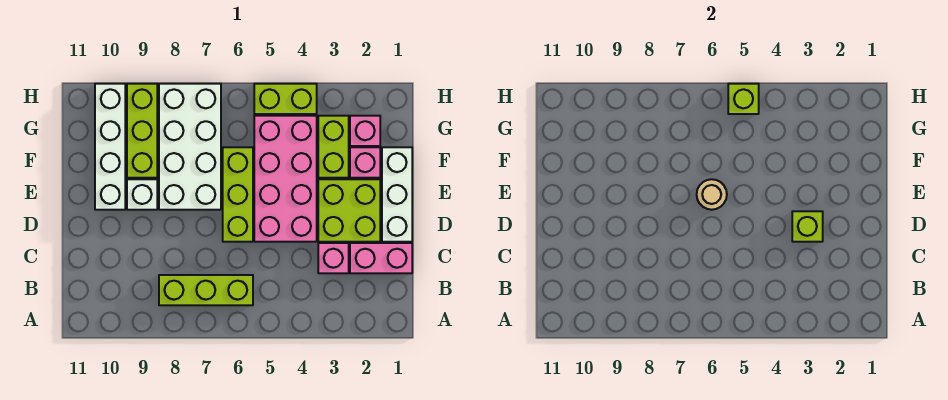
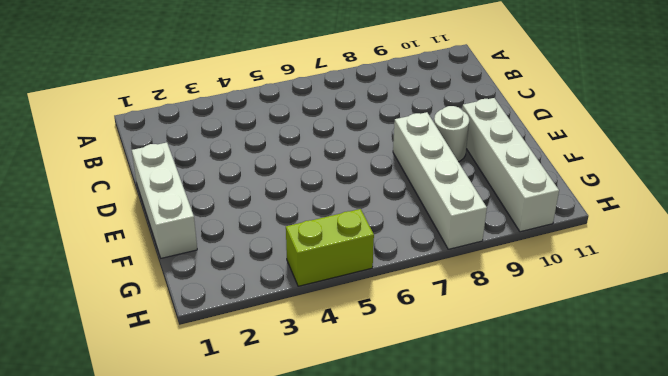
white brick E8:H8 level 1 -> white brick E7:H8 level 1
white round brick E9 level 1 -> white brick E9 level 1
none -> lime brick B6:B8 level 1
none -> pink brick C1:C2 level 1
none -> pink brick C3 level 1

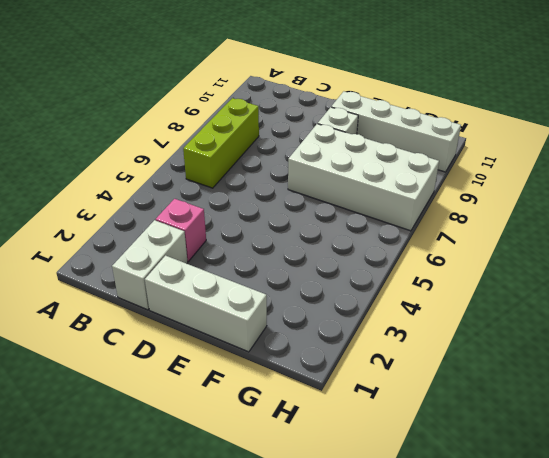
white brick C1:C2 level 1 -> pink brick C1:C2 level 1
none -> lime brick D2:E3 level 1
none -> pink brick D4:G5 level 1
none -> lime brick D6:F6 level 1

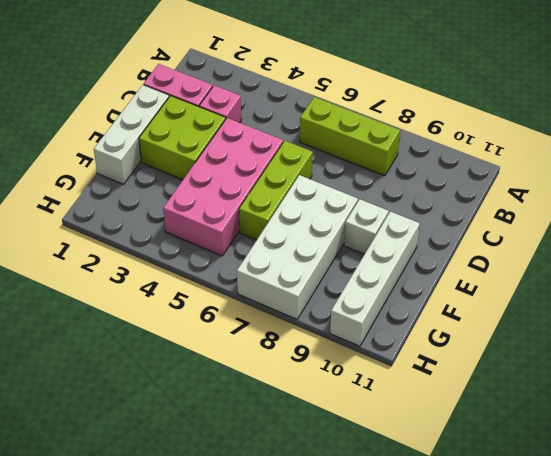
none -> pink brick F2 level 1
none -> lime brick F3:G3 level 1
none -> lime brick F9:H9 level 1

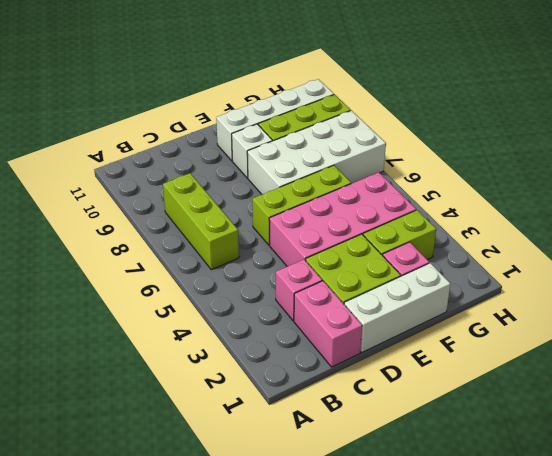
none -> pink brick G2 level 1
none -> lime brick H4:H5 level 1
none -> lime brick D3 level 2

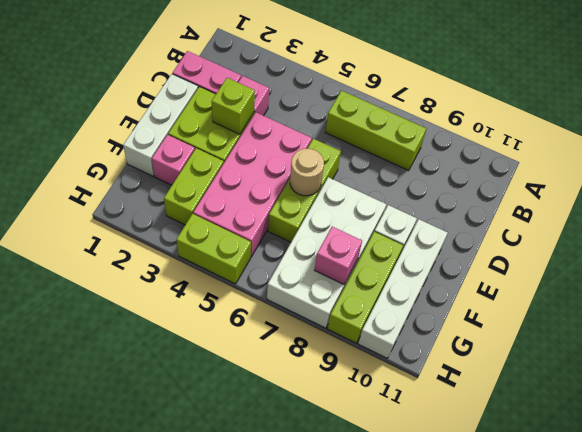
pink brick G8 level 2 -> pink brick G2 level 1
none -> lime brick H5 level 2

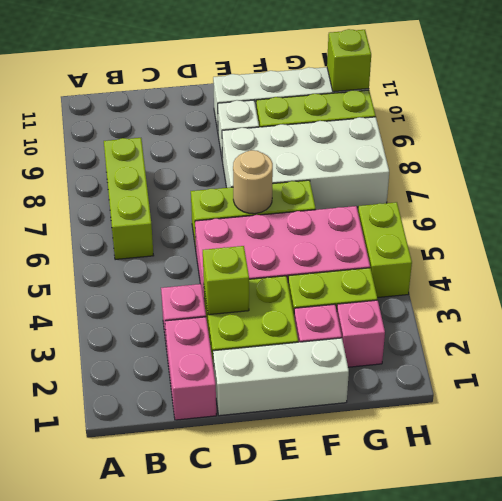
lime brick H10 level 2 -> lime brick H5 level 2

